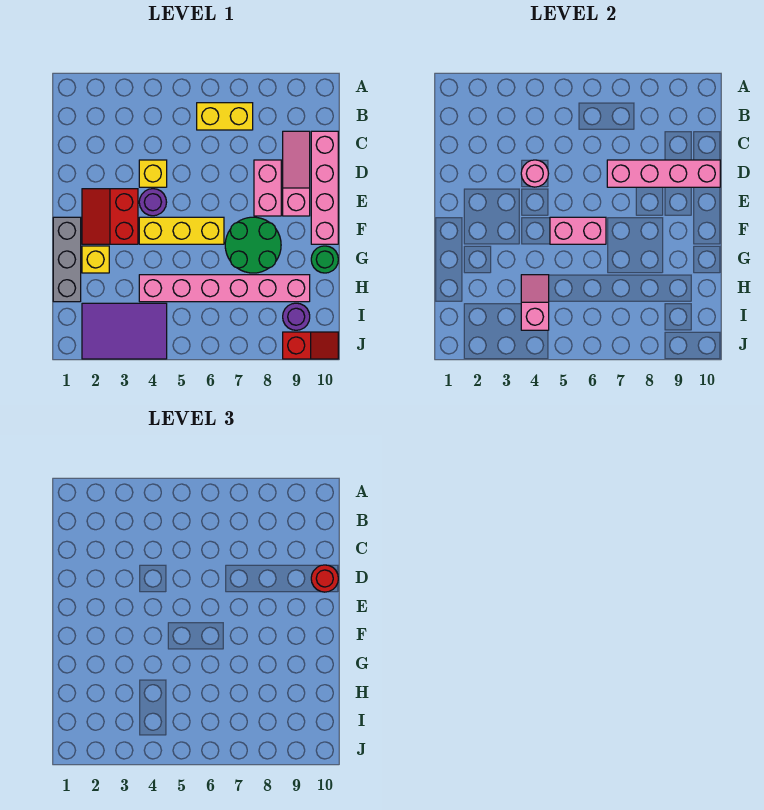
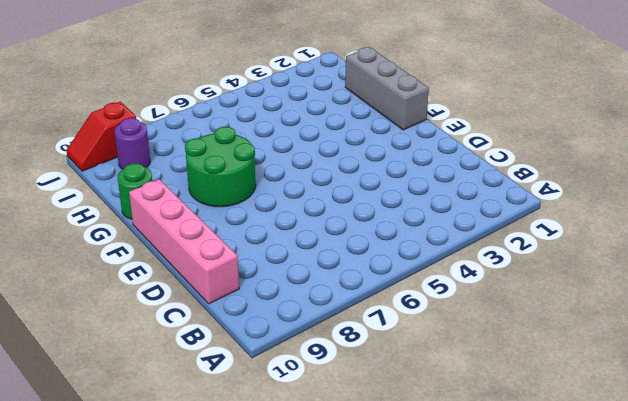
none -> yellow brick B6:B7 level 1
none -> pink slope C9:E9 level 1 top E
none -> yellow brick D4 level 1

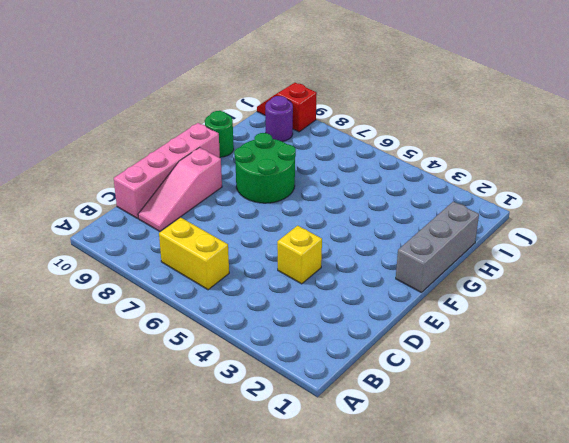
none -> pink brick D8:E8 level 1
none -> red slope E2:F3 level 1 top 3
none -> purple round brick E4 level 1

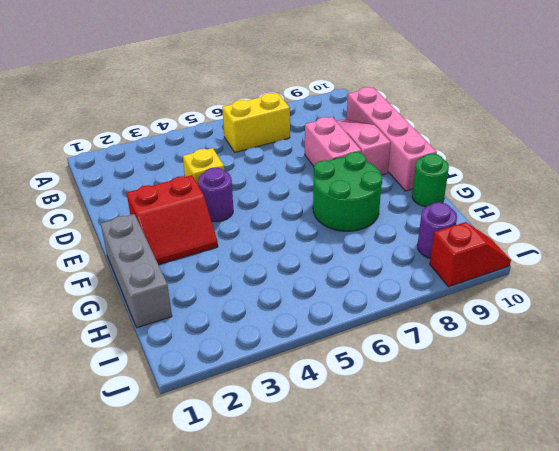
red slope E2:F3 level 1 top E -> red slope E2:F3 level 1 top 3
none -> yellow brick F4:F6 level 1
none -> yellow brick G2 level 1
none -> pink brick H4:H9 level 1

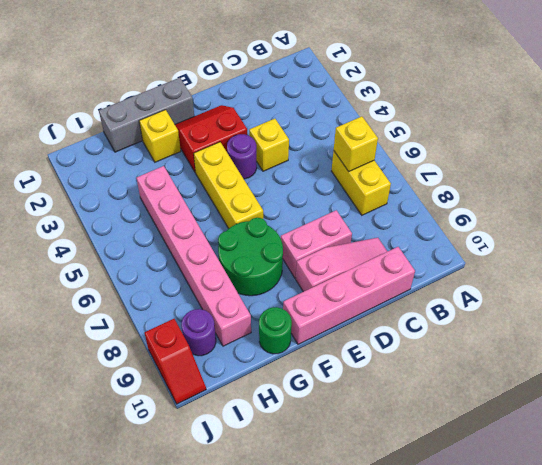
yellow brick B6 level 2 -> none
none -> purple tile I2:J4 level 1
none -> pink round brick D4 level 2
none -> pink brick D7:D10 level 2

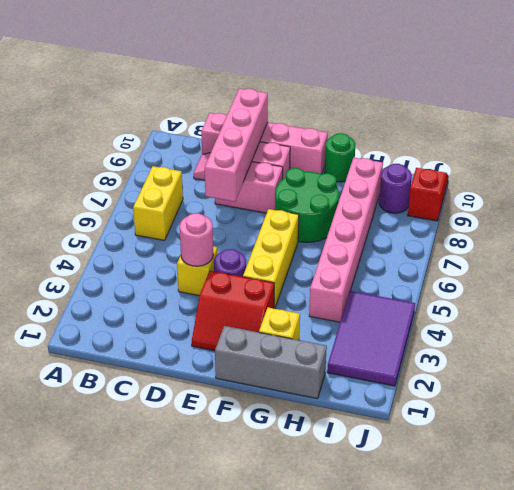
none -> pink brick F5:F6 level 2
none -> pink slope H4:I4 level 2 top I
none -> red round brick D10 level 3

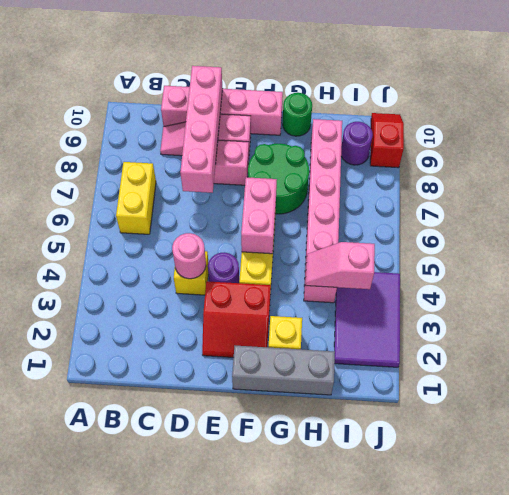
none -> red round brick D10 level 3

